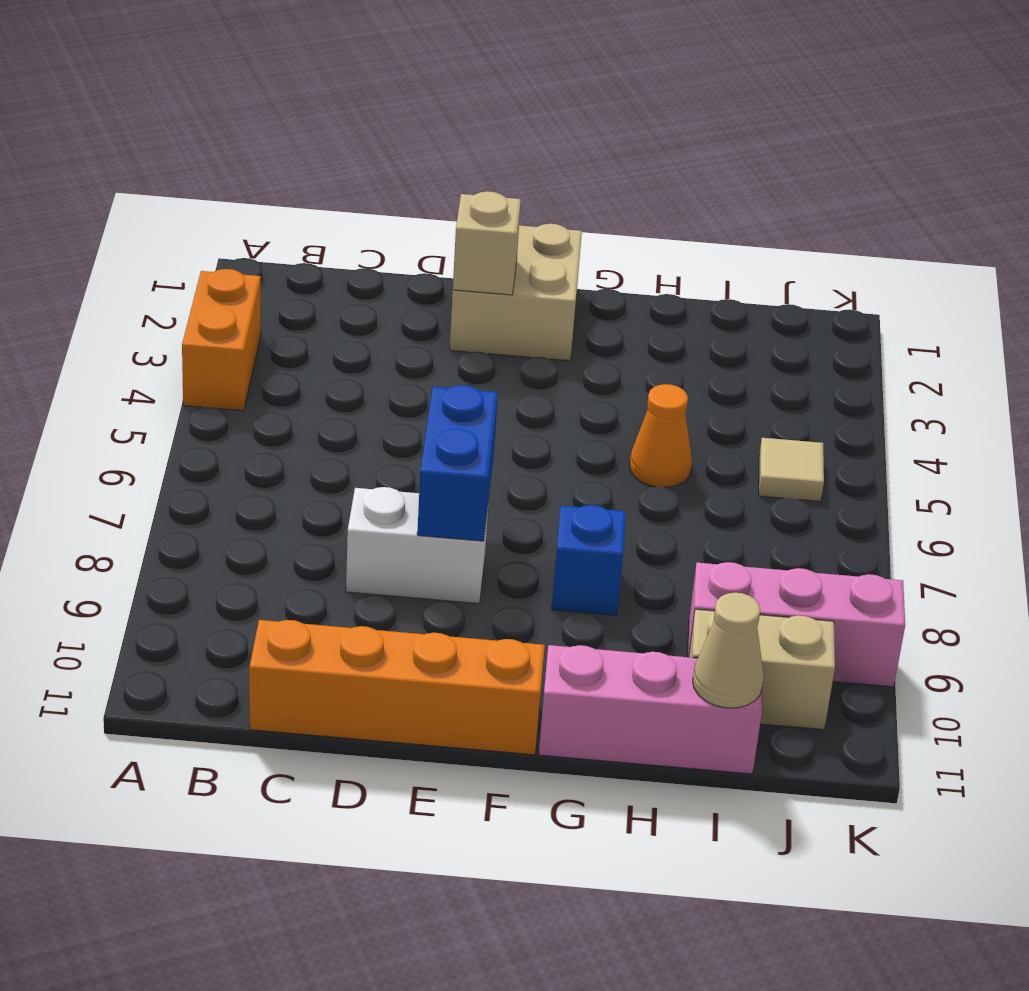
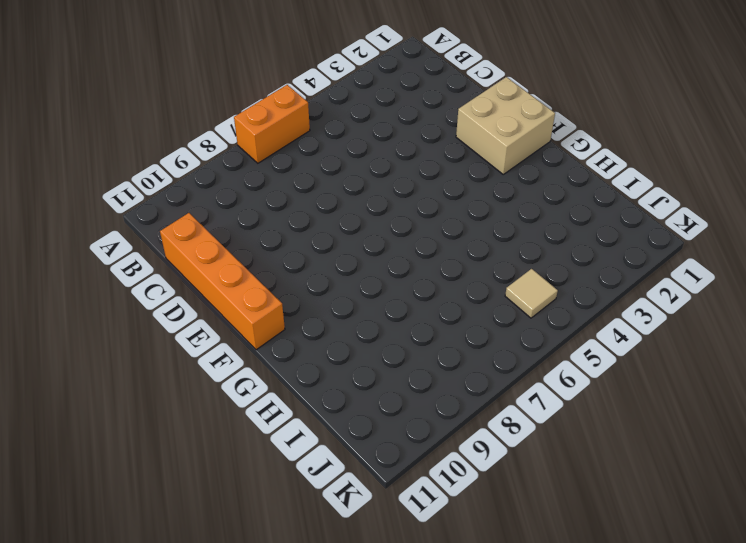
orange brick A6:A7 level 1 -> orange brick A3:A4 level 1
none -> white brick D8:E8 level 1
none -> blue brick G8 level 1
none -> pink brick G11:I11 level 1

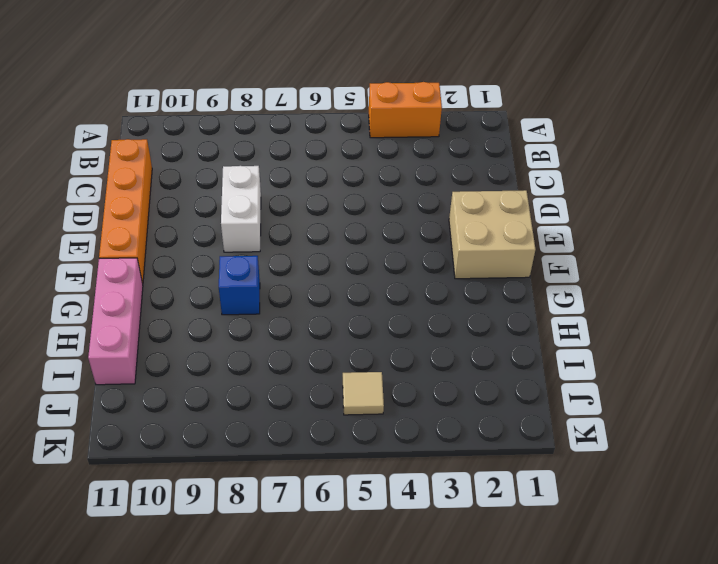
none -> orange cone H5 level 1
none -> pink brick I9:K9 level 1
none -> tan brick I10:J10 level 1

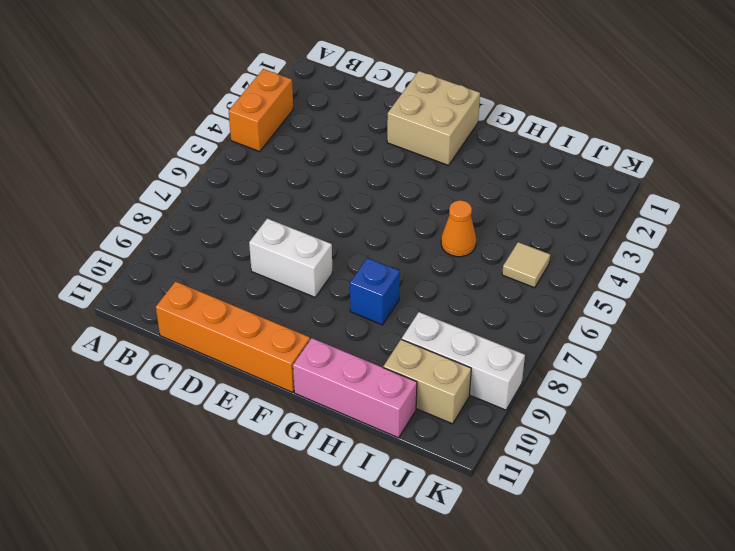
white brick I9:K9 level 1 -> pink brick I9:K9 level 1
none -> tan brick E2 level 2
none -> blue brick E7:E8 level 2
none -> tan cone I11 level 2

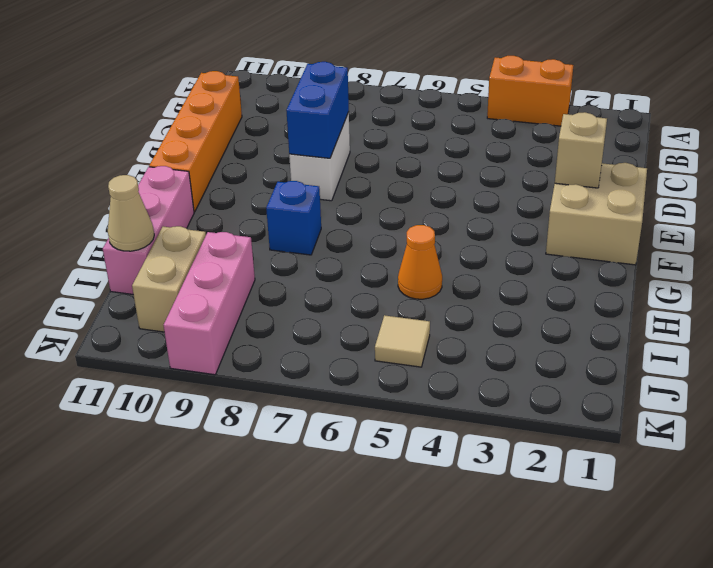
blue brick D8:E8 level 2 -> blue brick E7:E8 level 2

